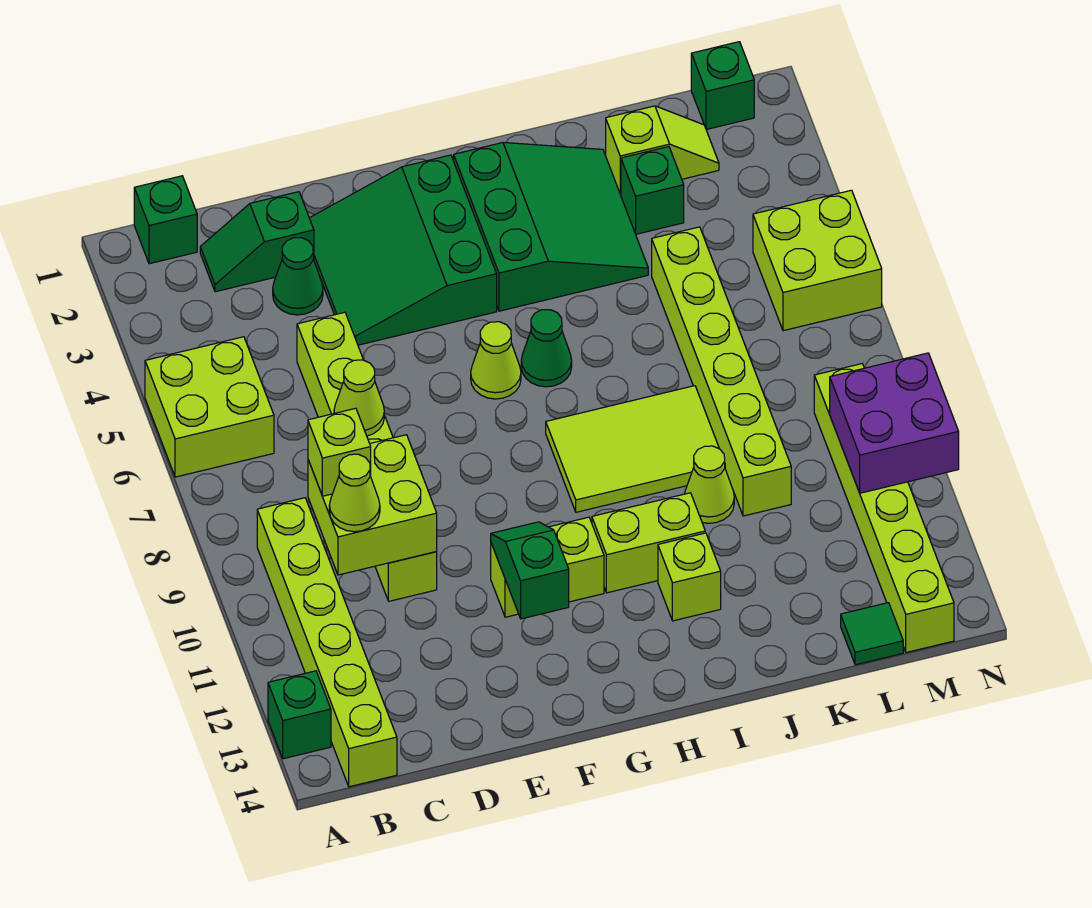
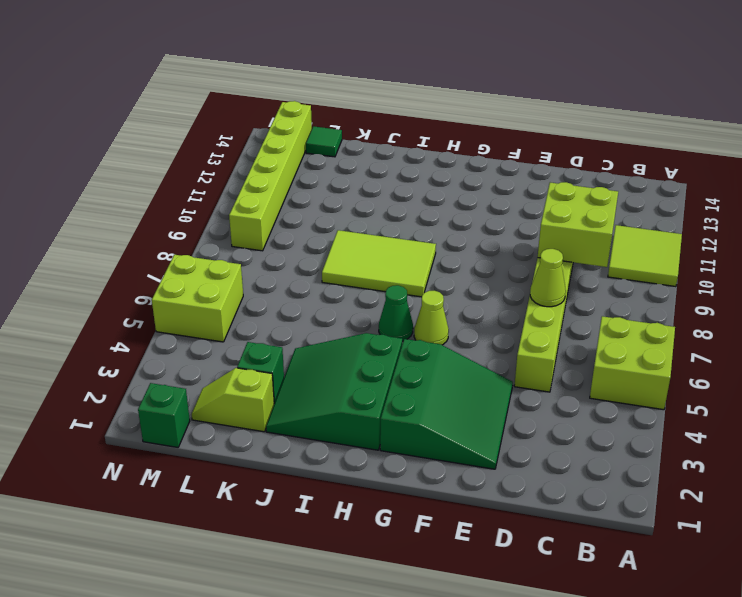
lime tile A10:B11 level 1 -> lime brick B9:B14 level 1
none -> green brick A13 level 1
none -> green brick B1 level 1
none -> green slope C2:D2 level 1 top D

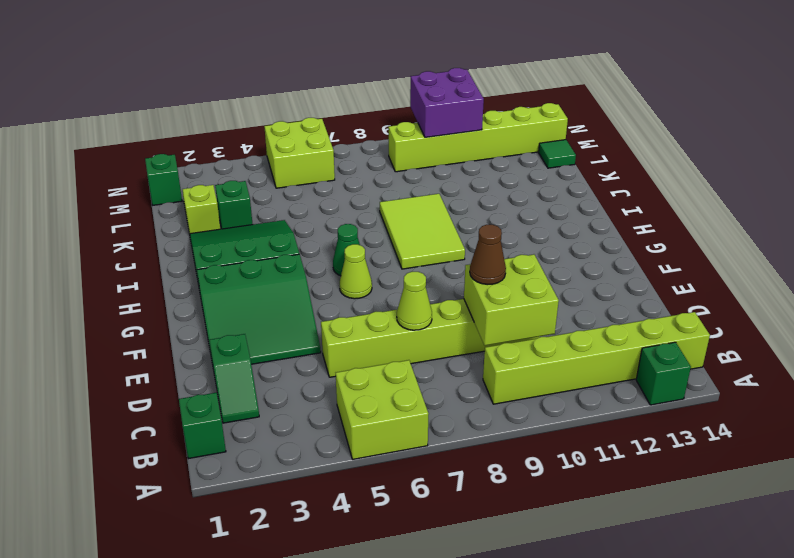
brown cone D9 level 3 -> none
none -> green cone D3 level 1
none -> lime brick F11:G11 level 1
none -> lime brick H11:I11 level 1

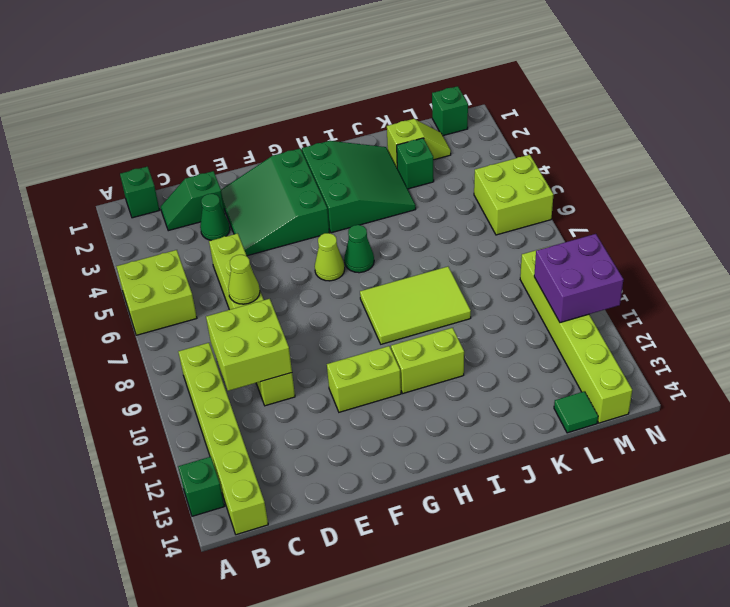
none -> lime brick I12 level 1
none -> lime cone J10 level 1
none -> lime brick K5:K10 level 1

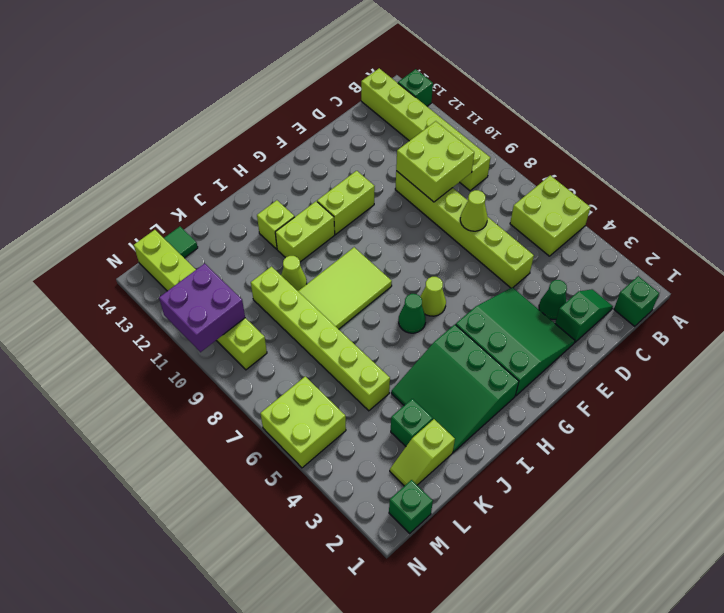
none -> green slope F11:F12 level 2 top 12
none -> lime brick C9 level 3
none -> lime cone C10 level 3

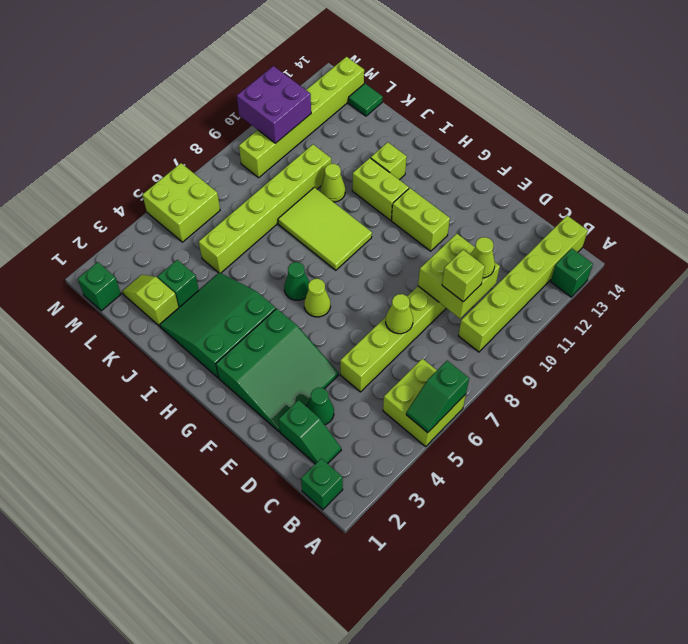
green slope A5:A6 level 2 top 6 -> green slope F11:F12 level 2 top 12

